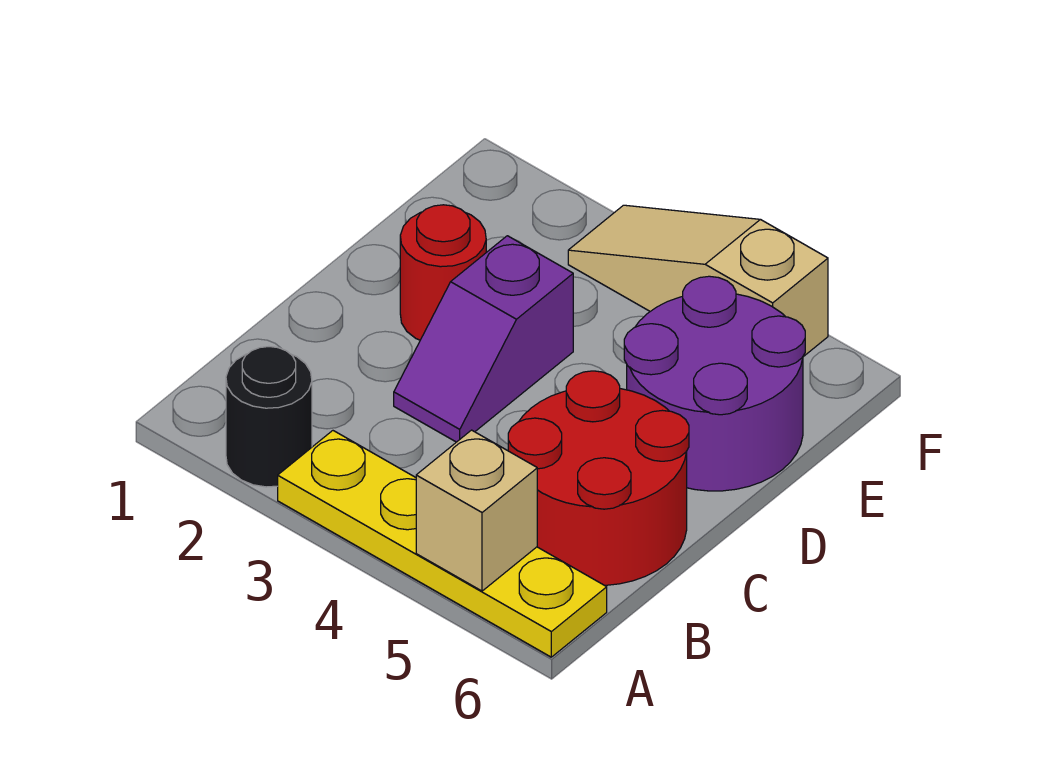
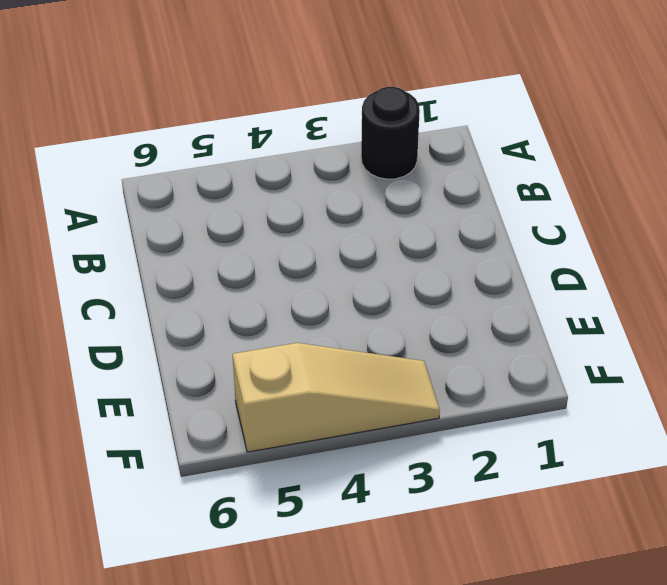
none -> yellow plate A3:A6 level 1
none -> red round brick B5:C6 level 1

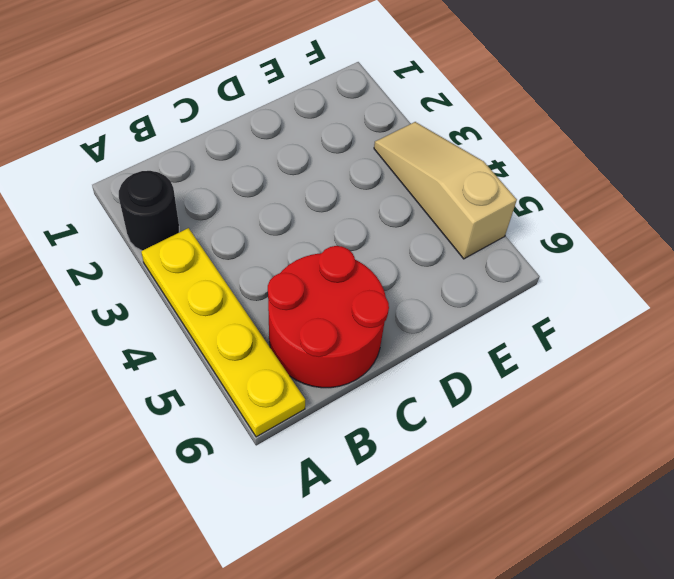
none -> purple slope C3:D3 level 1 top D
none -> red round brick D2 level 1

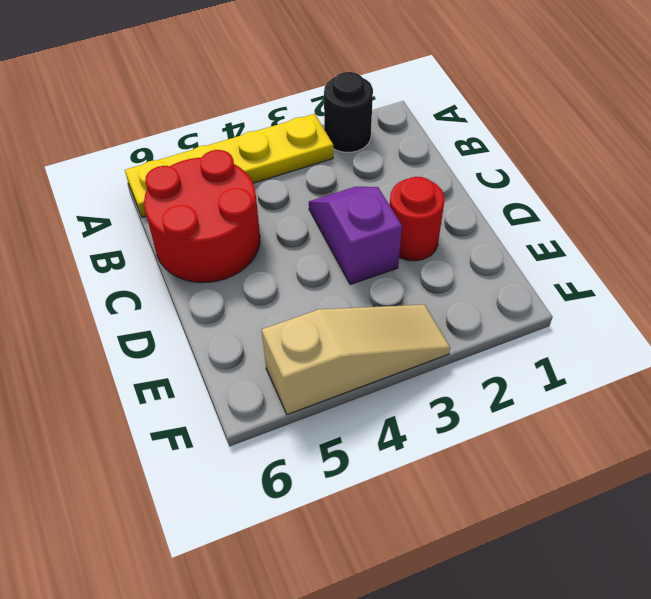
none -> purple round brick D5:E6 level 1
none -> tan brick A5 level 2

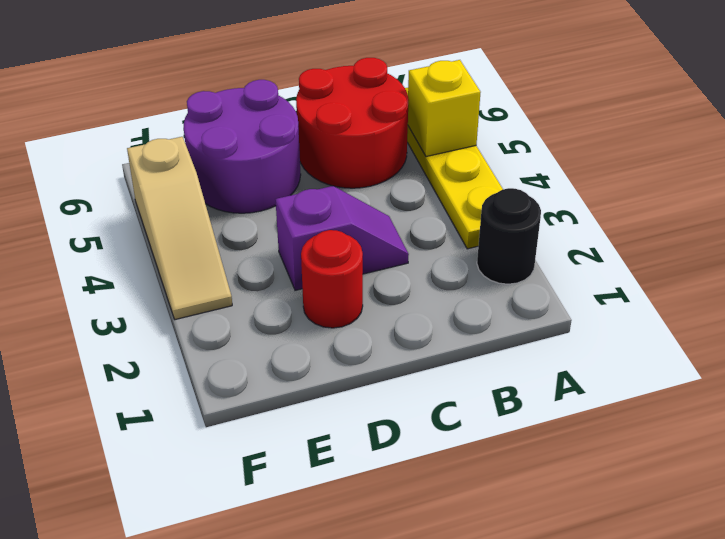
yellow brick A5 level 2 -> tan brick A5 level 2

